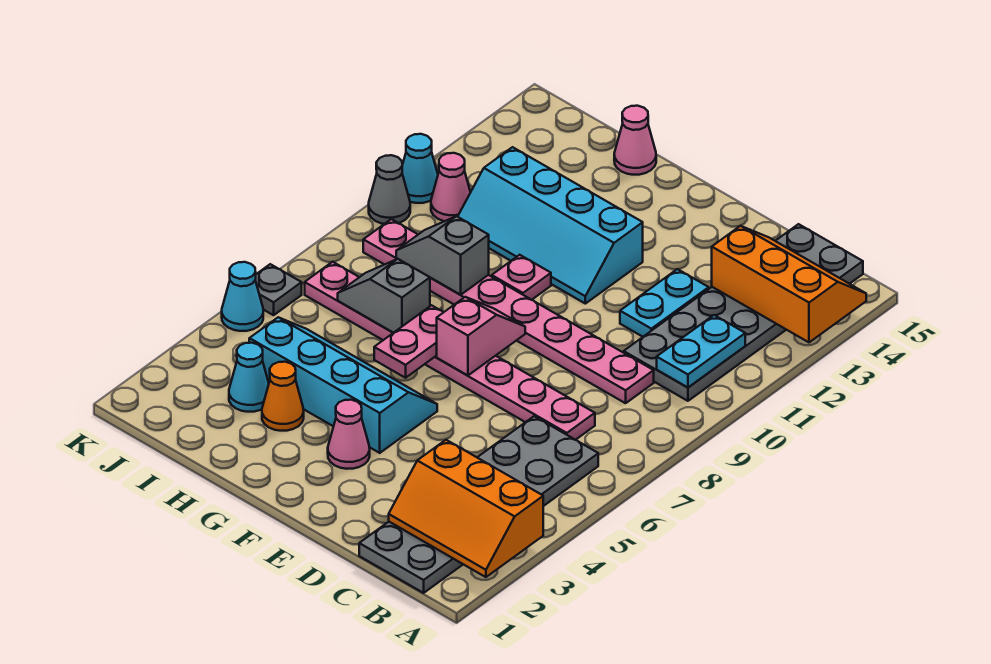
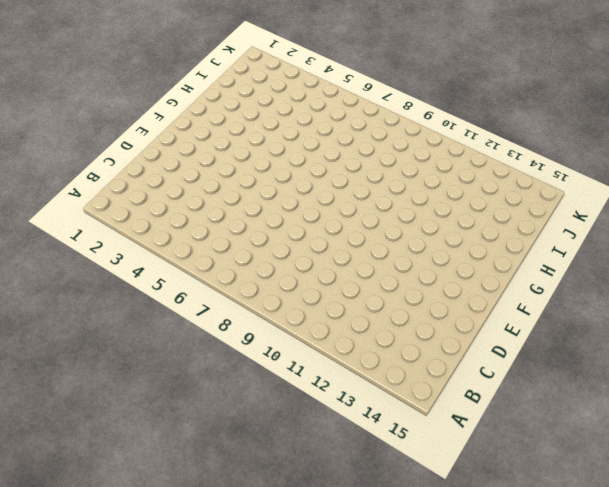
none -> grey plate B1:C6 level 1
none -> grey plate B10:C15 level 1
none -> pink plate C7:J7 level 1

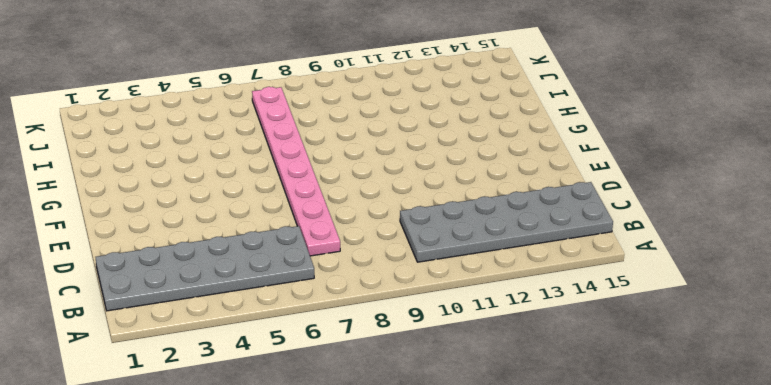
none -> pink plate C9:J9 level 1
none -> cyan plate D11:D12 level 1
none -> pink cone F3 level 1

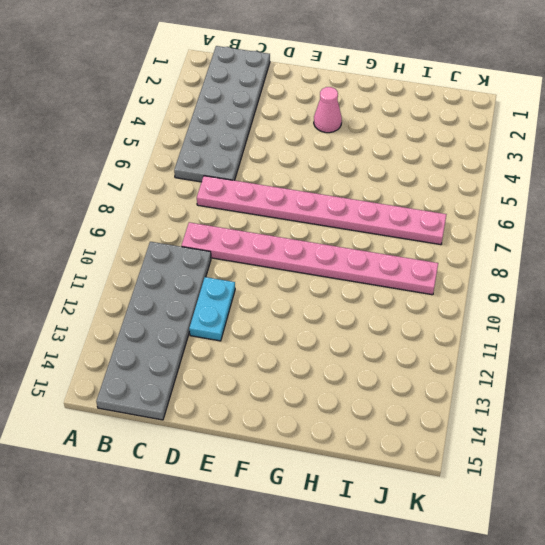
none -> cyan slope F4:I5 level 1 top 4
none -> cyan slope F11:I12 level 1 top 12
none -> pink plate G10 level 1

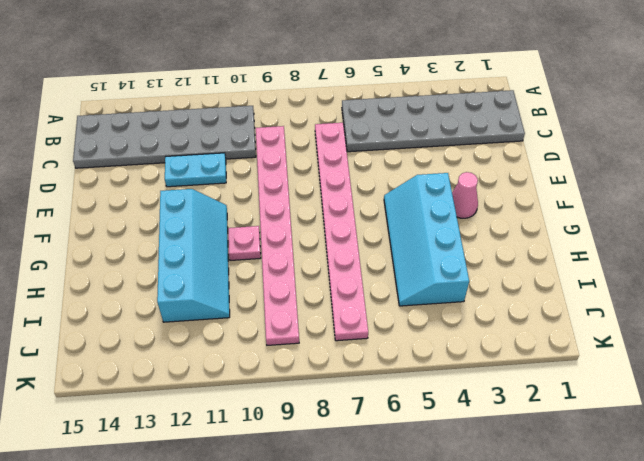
none -> orange cone H3 level 1
none -> pink cone H15 level 1
none -> cyan cone I3 level 1

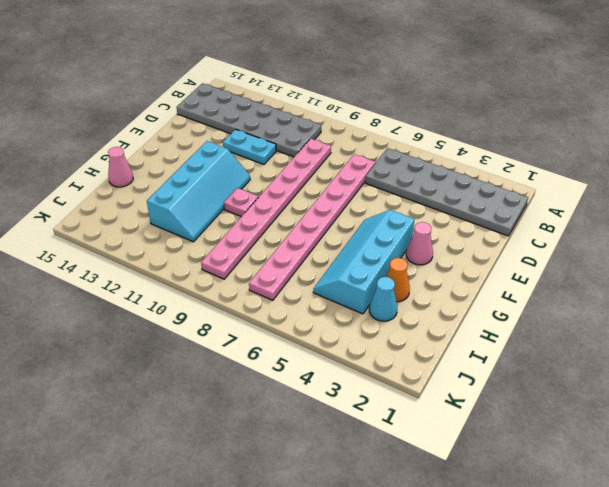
none -> pink cone J11 level 1
none -> cyan cone K5 level 1
none -> grey plate K6 level 1

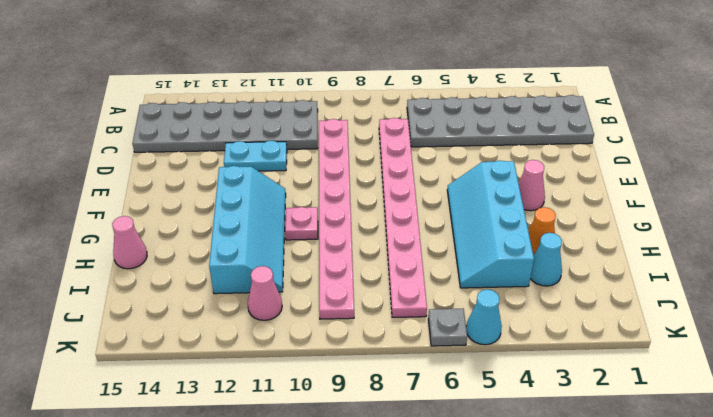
none -> grey cone K10 level 1
none -> cyan cone K11 level 1
none -> orange slope A2:C3 level 2 top 3

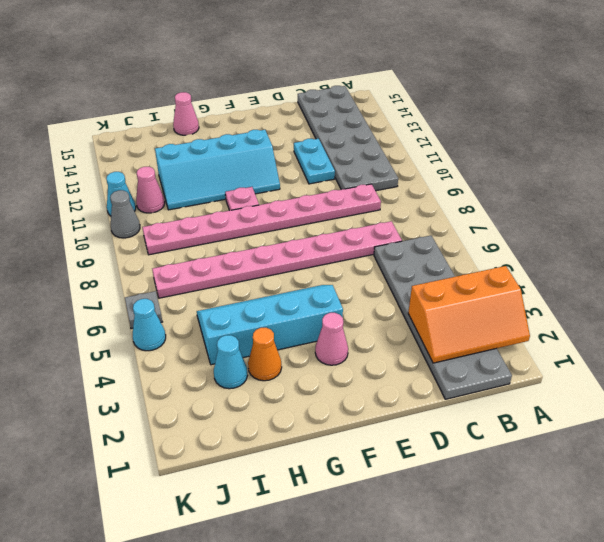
none -> orange slope A13:C14 level 2 top 13
none -> cyan plate B10:B11 level 2
none -> pink slope F7:F8 level 2 top 7

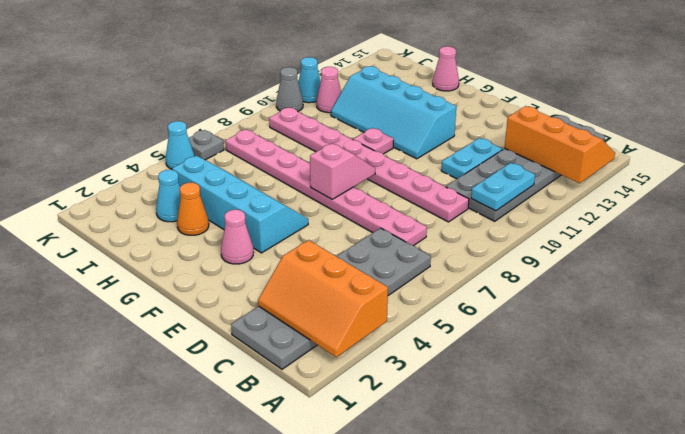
none -> pink plate G6:G7 level 2
none -> grey slope H7:I7 level 2 top H
none -> grey slope H9:I9 level 2 top H

